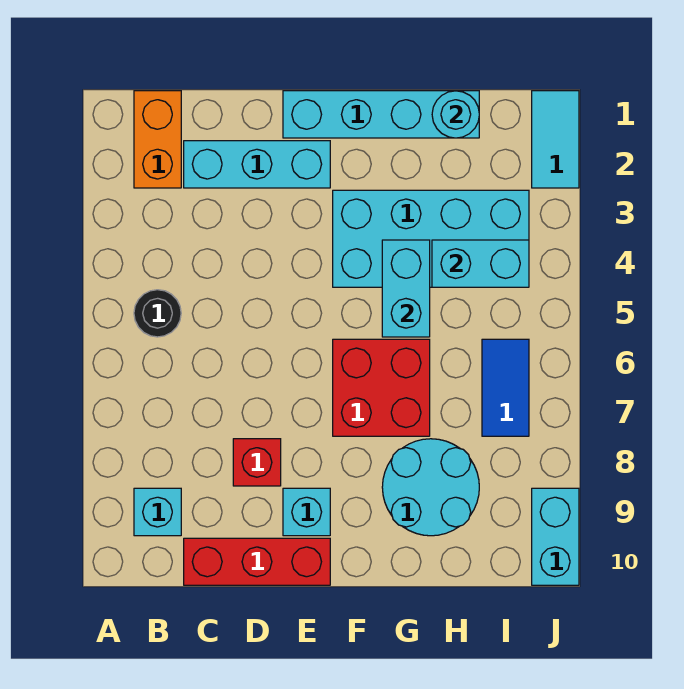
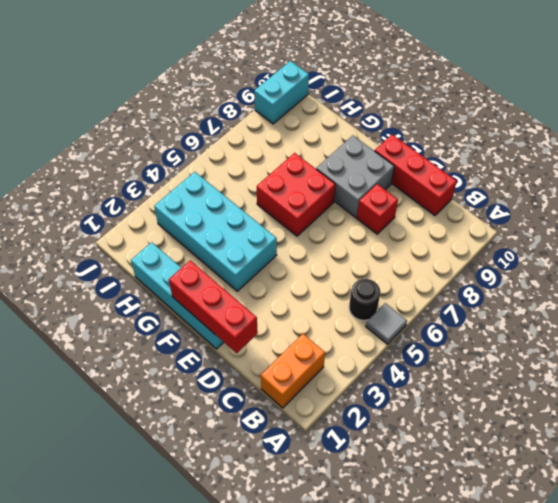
grey tile A5 level 1 -> none
red brick D1:F1 level 2 -> none
grey brick E8:F9 level 1 -> cyan brick E9 level 1
none -> cyan brick B9 level 1
none -> cyan brick C2:E2 level 1
none -> cyan round brick G8:H9 level 1

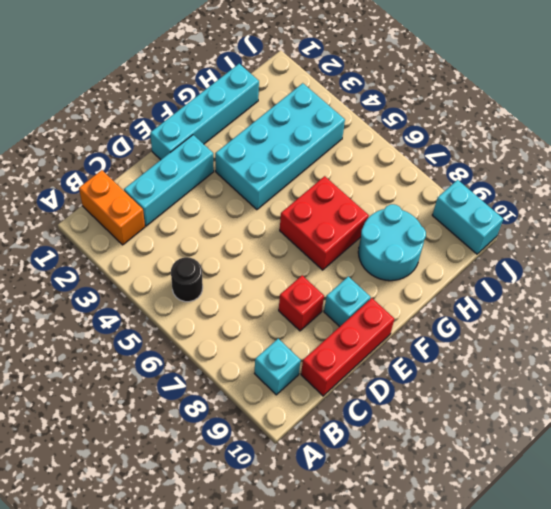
none -> blue tile I6:I7 level 1
none -> cyan tile J1:J2 level 1
none -> cyan brick G4:G5 level 2

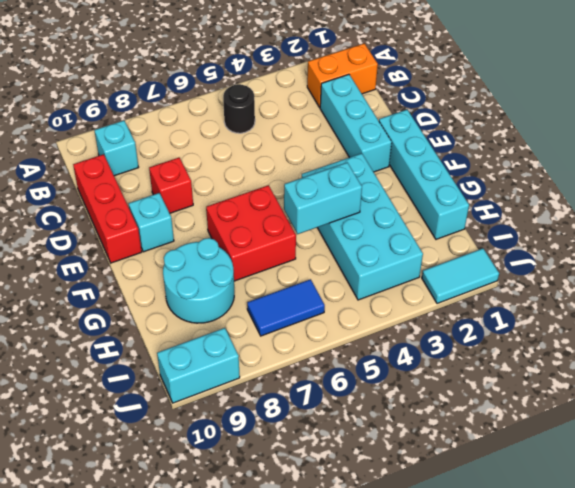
none -> cyan round brick H1 level 2
none -> cyan brick H4:I4 level 2

